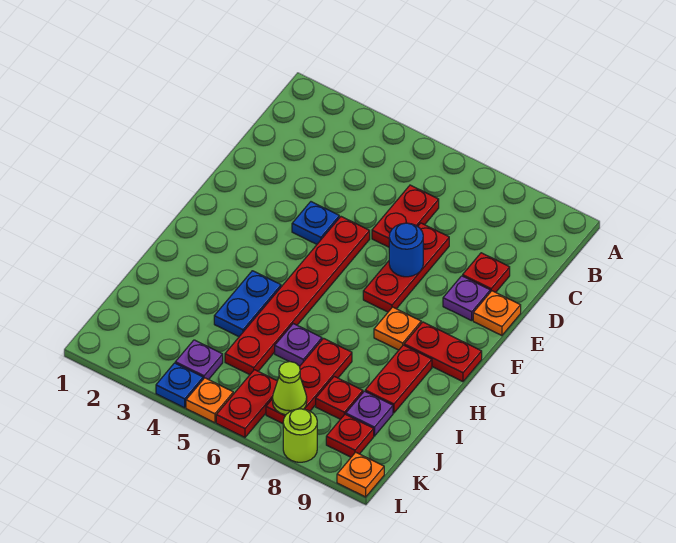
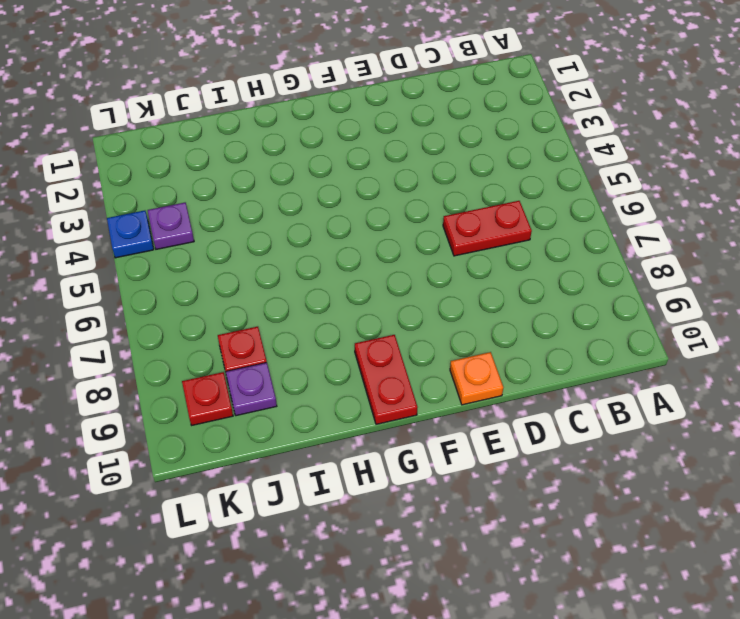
none -> red plate D7:F7 level 1
none -> red plate D9 level 1
none -> blue plate E4 level 1

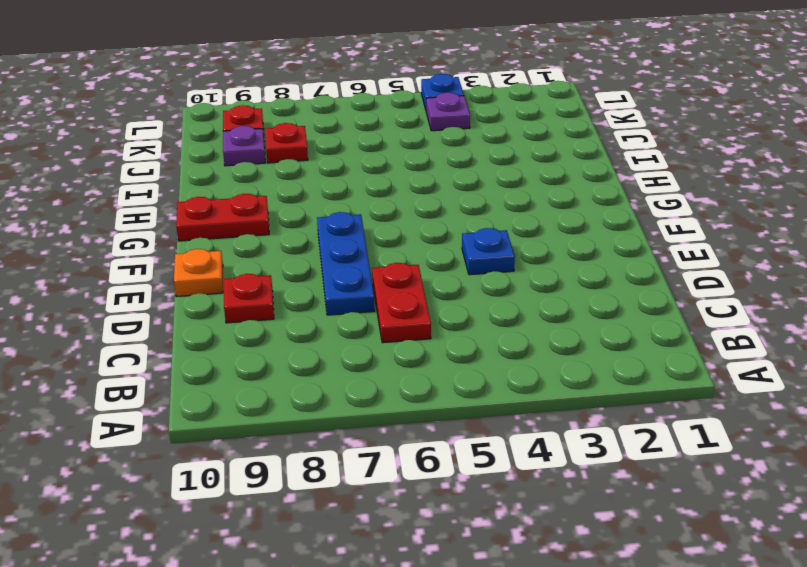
blue plate D7:F7 level 1 -> red plate D7:F7 level 1
none -> red plate E5:J5 level 1
none -> purple plate E9 level 1
none -> orange plate G8 level 1

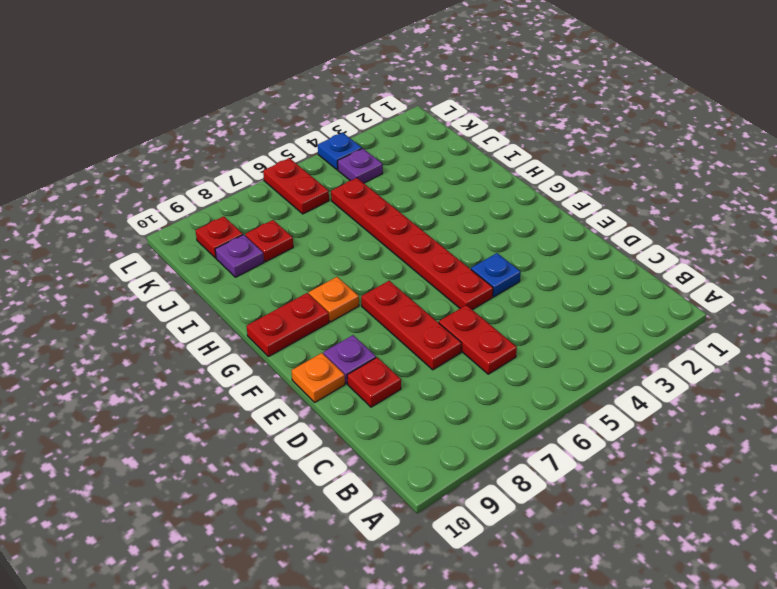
none -> blue plate H4:I4 level 1
none -> red plate H9:I9 level 1
none -> purple plate I6 level 1

